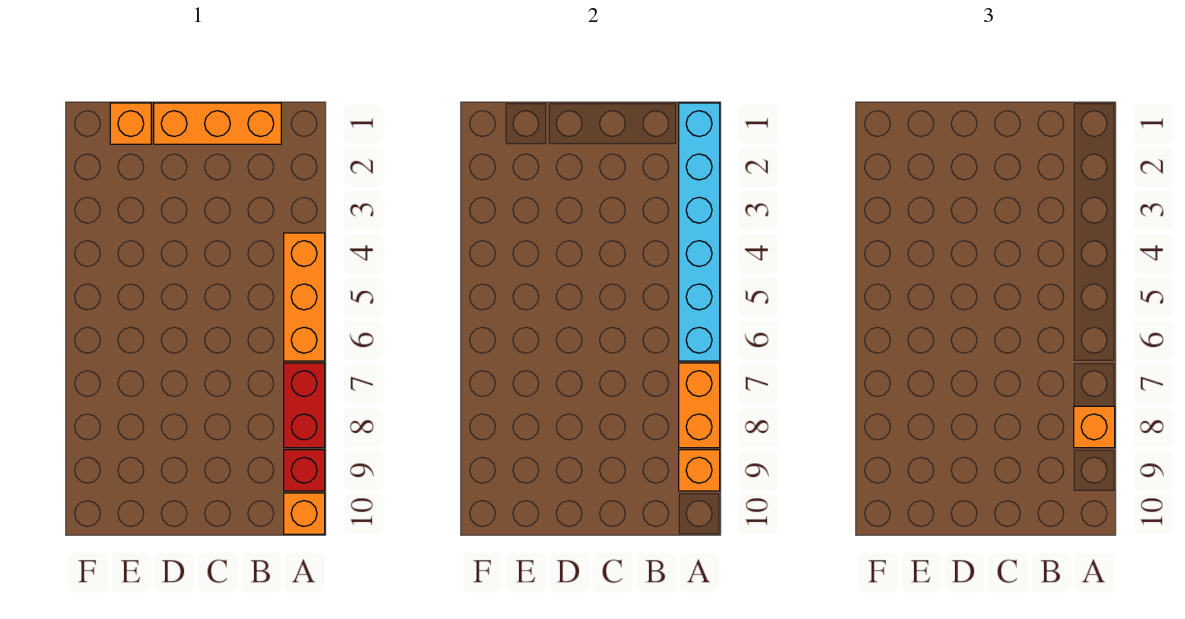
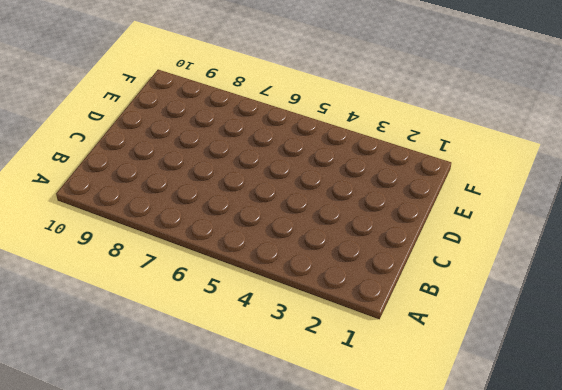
none -> orange brick A4:A6 level 1
none -> red brick A7:A8 level 1

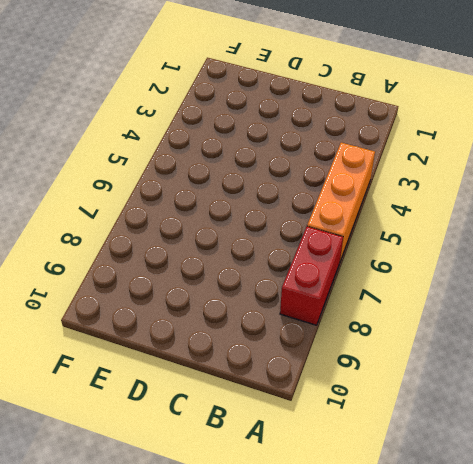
none -> red brick A9 level 1
none -> orange brick A10 level 1

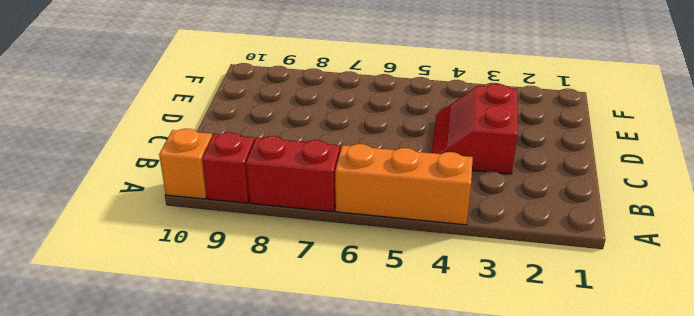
red slope C3:D4 level 1 top 3 -> none
none -> orange brick B1:D1 level 1
none -> orange brick E1 level 1

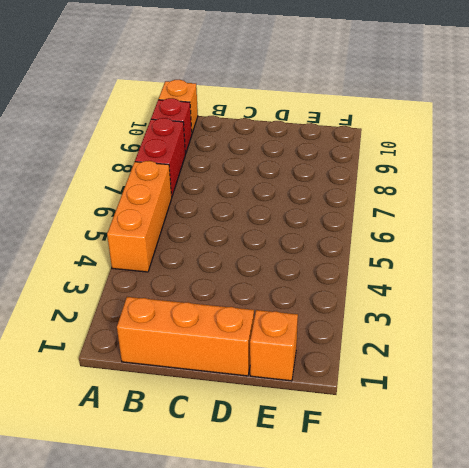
none -> cyan brick A1:A6 level 2
none -> orange brick A7:A8 level 2

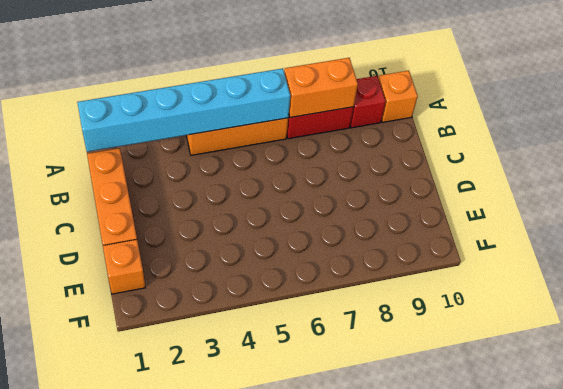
none -> orange brick A9 level 2
none -> orange brick A8 level 3

